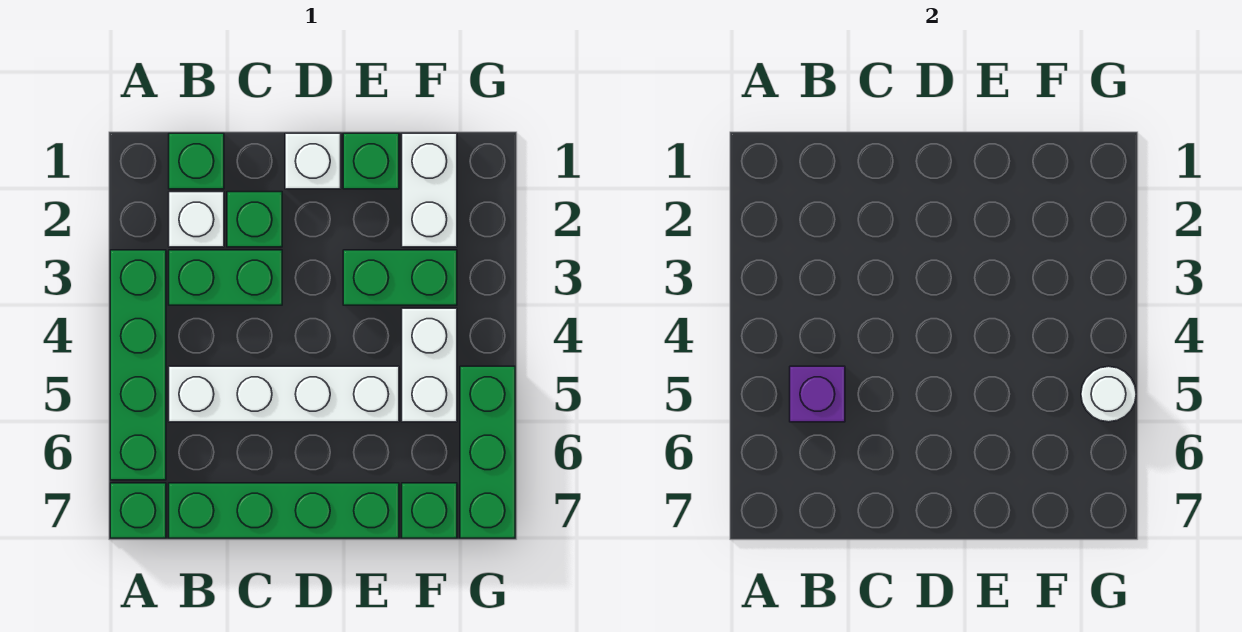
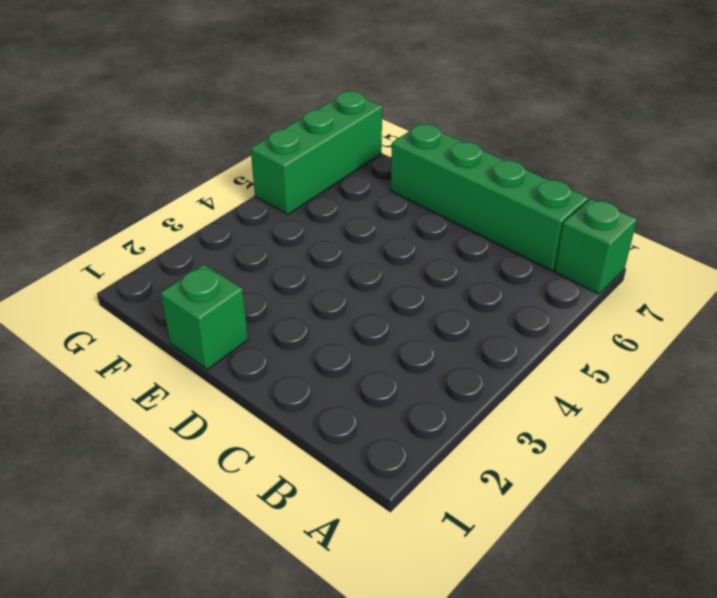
none -> green brick A3:A6 level 1
none -> green brick B1 level 1
none -> white brick B2 level 1

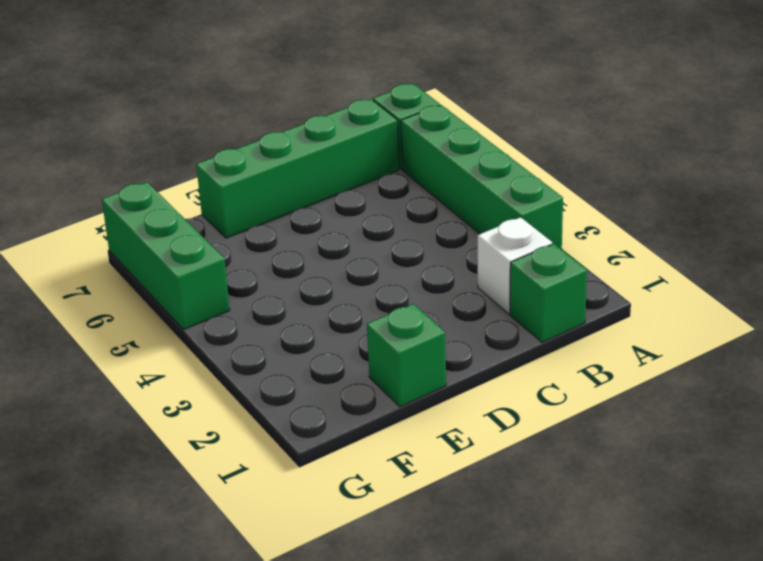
none -> green brick B3:C3 level 1
none -> white brick B5:E5 level 1
none -> green brick C2 level 1

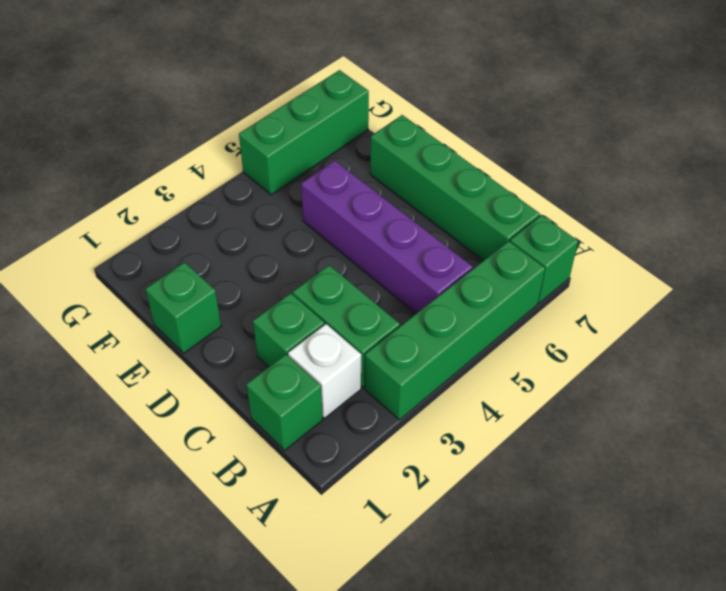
purple brick B5:E5 level 1 -> white brick B5:E5 level 1
none -> white brick D1 level 1
none -> green brick E3:F3 level 1
none -> white brick F1:F2 level 1

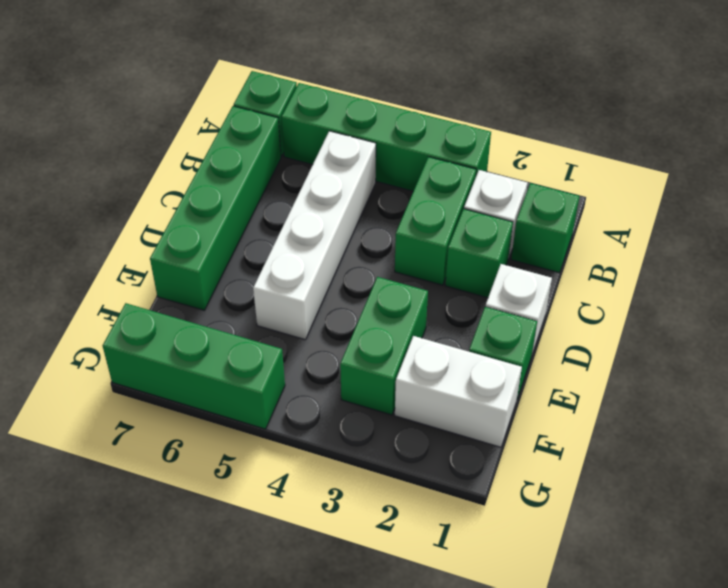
none -> white brick F4:F5 level 1
none -> green brick F7 level 1
none -> purple brick B5 level 2

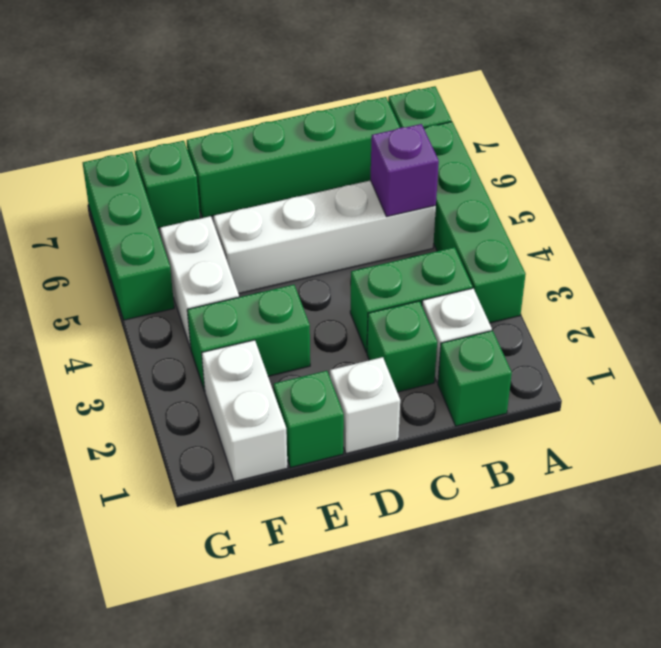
none -> white round brick G5 level 2

